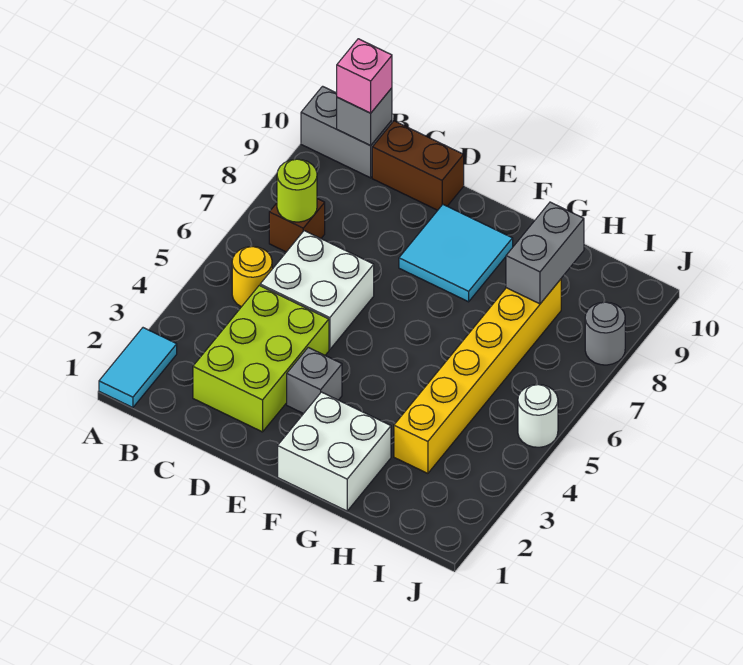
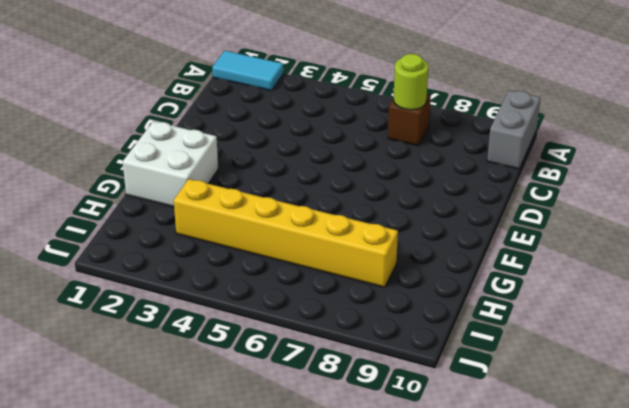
none -> yellow round brick B5 level 1
none -> lime brick C2:D4 level 1
none -> white brick C5:D6 level 1

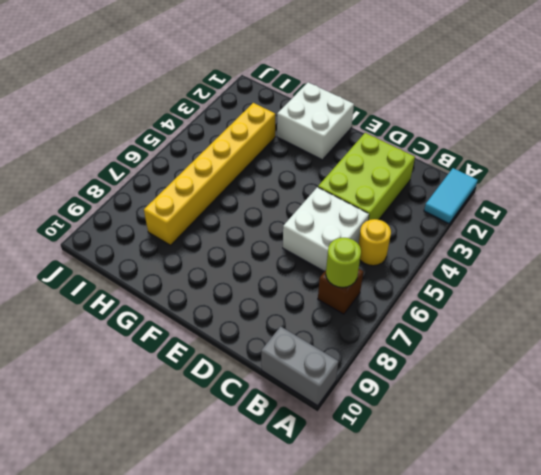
none -> brown brick C10:D10 level 1
none -> grey brick E3 level 1
none -> cyan tile E8:F9 level 1

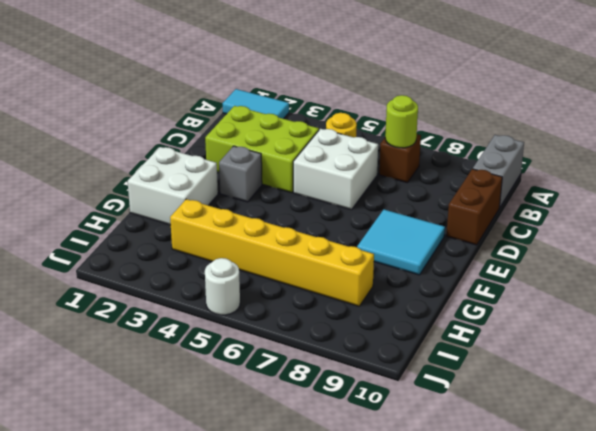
none -> grey round brick J8 level 1
none -> grey brick B10 level 2
none -> grey brick H8:H9 level 2

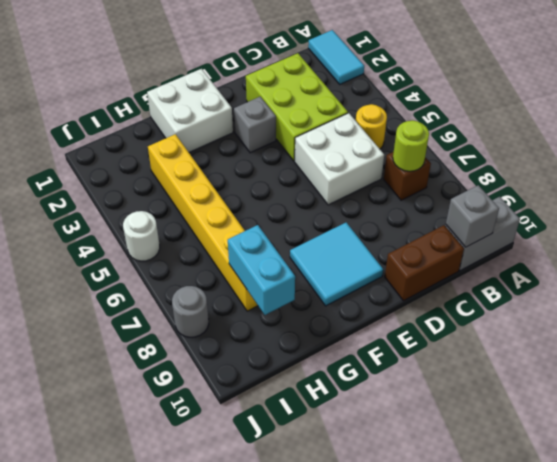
cyan brick H8:H9 level 2 -> grey brick H8:H9 level 2
none -> pink brick B10 level 3

